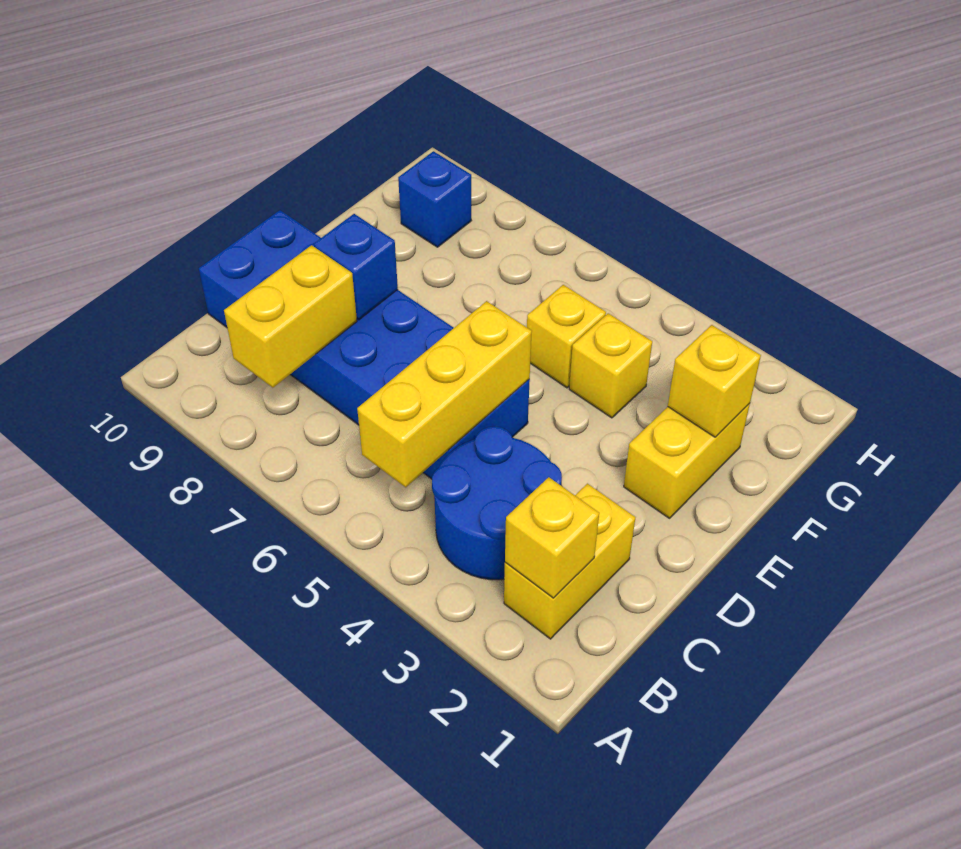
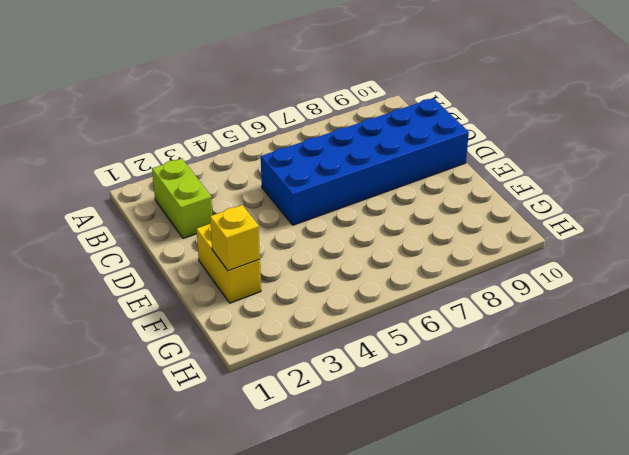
lime brick B2:C2 level 1 -> yellow brick B2:C2 level 1
none -> blue round brick B3:C4 level 1
none -> yellow brick F4 level 1
none -> yellow brick F5 level 1

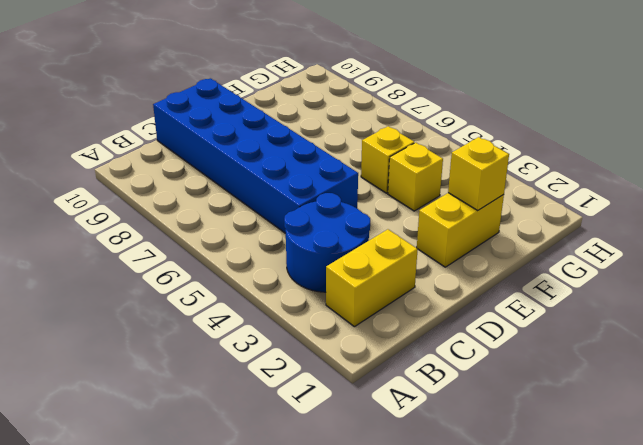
none -> blue brick G9 level 1
none -> yellow brick B2 level 2
none -> yellow brick B5:D5 level 2

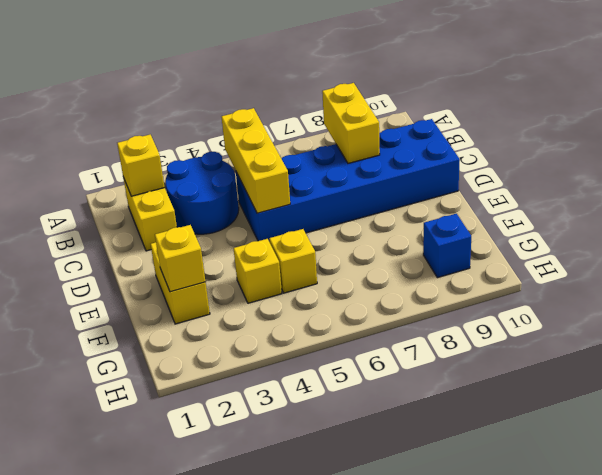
none -> blue brick D8 level 2

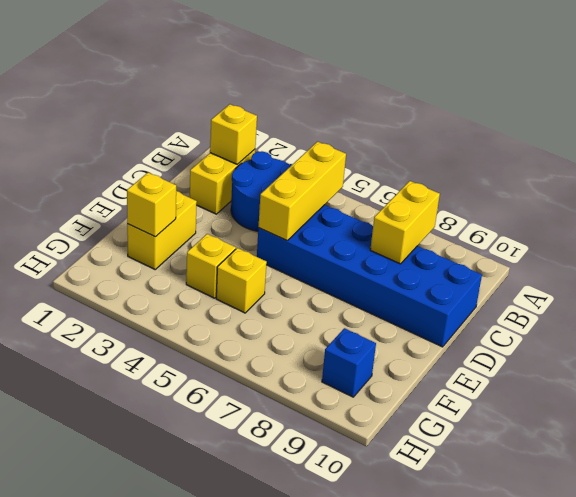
none -> blue brick D8 level 2

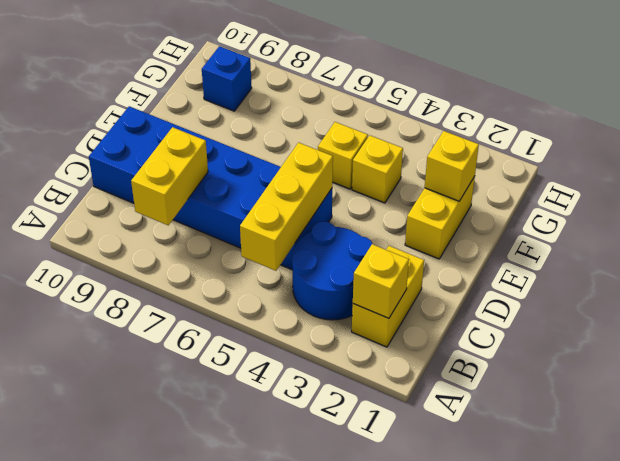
none -> blue brick D8 level 2

